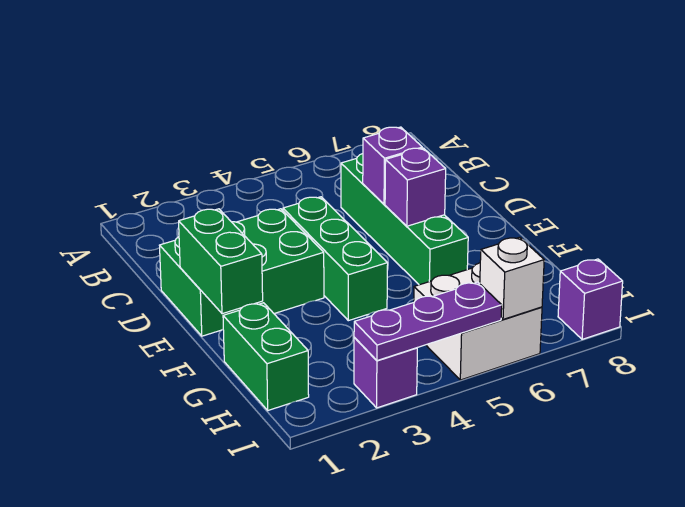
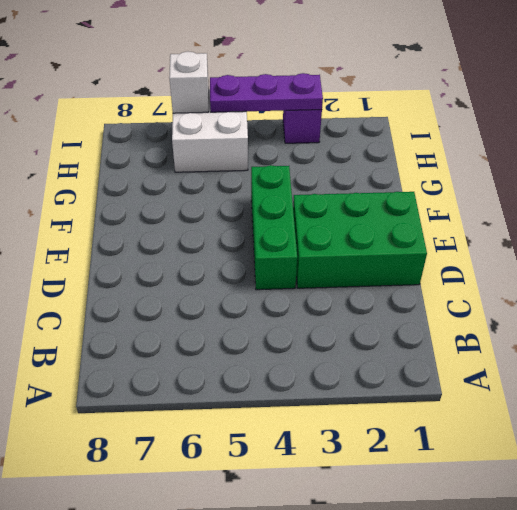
none -> green brick C6:F6 level 1
none -> green brick G1:H1 level 1
none -> purple brick I8 level 1

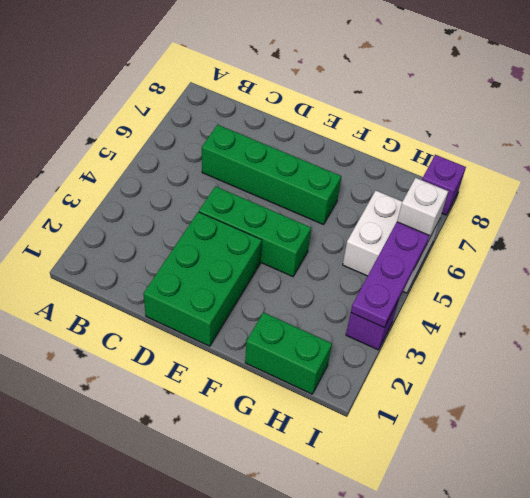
none -> purple brick D6 level 2
none -> green brick E1:F1 level 2
none -> purple brick E6 level 2

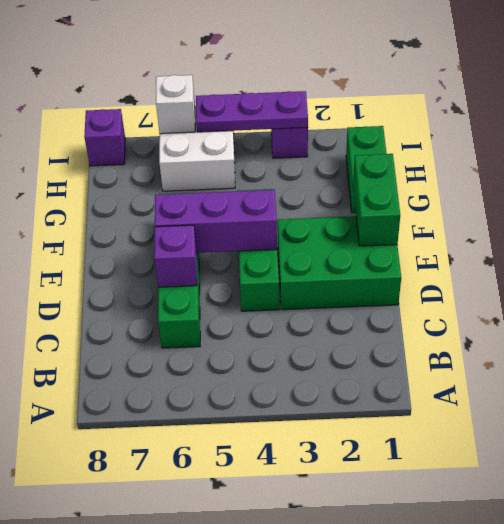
purple brick E4:E6 level 2 -> purple brick E6 level 2

